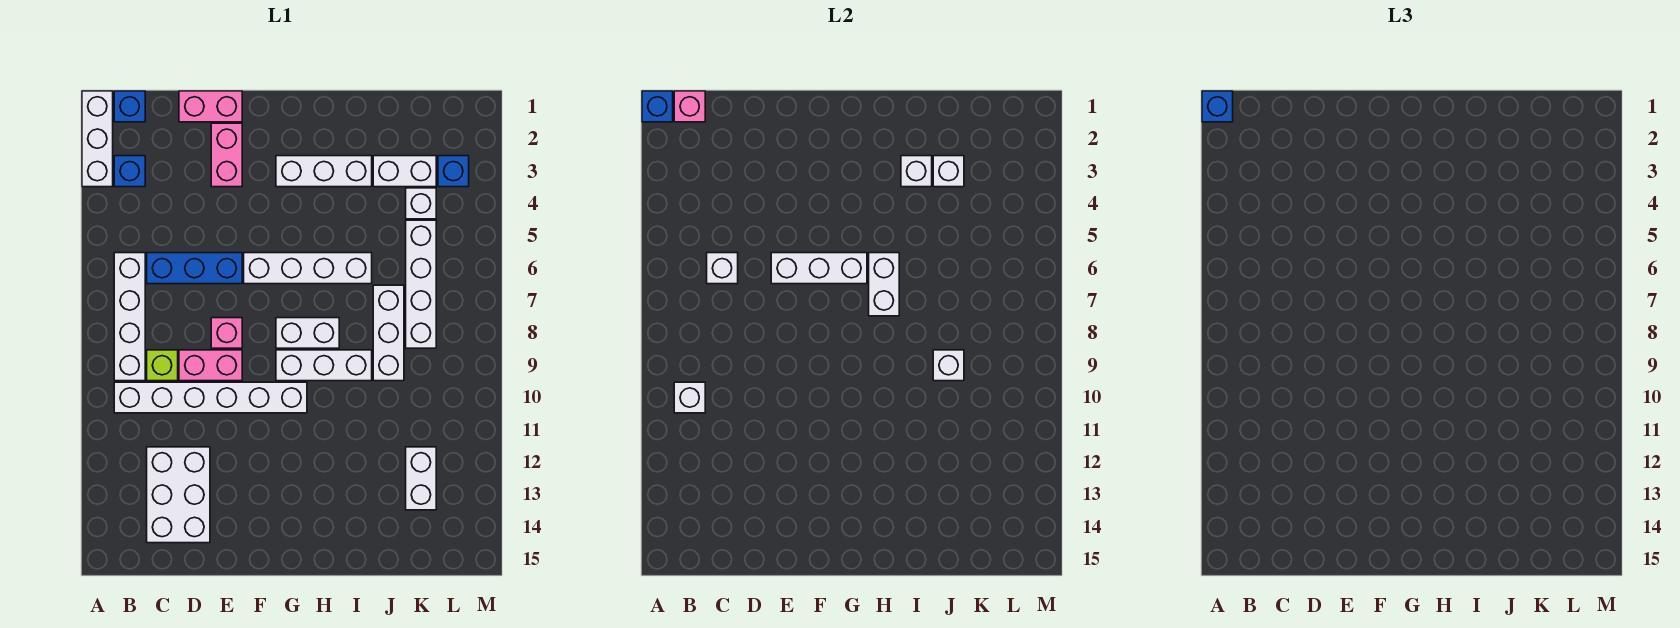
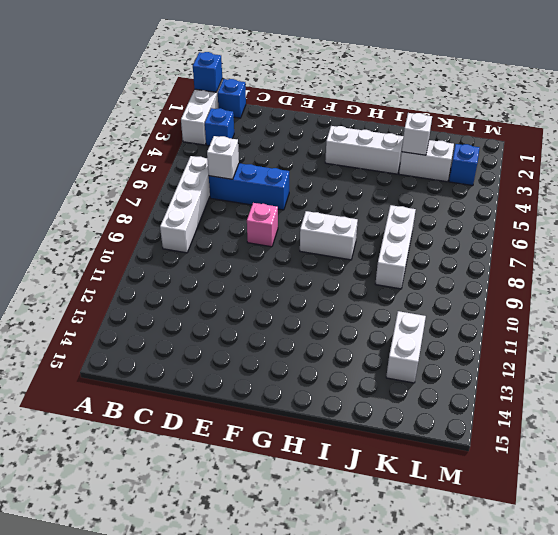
none -> white brick B10:G10 level 1
none -> lime brick C9 level 1
none -> white brick C12:D14 level 1
none -> pink brick D1:E1 level 1

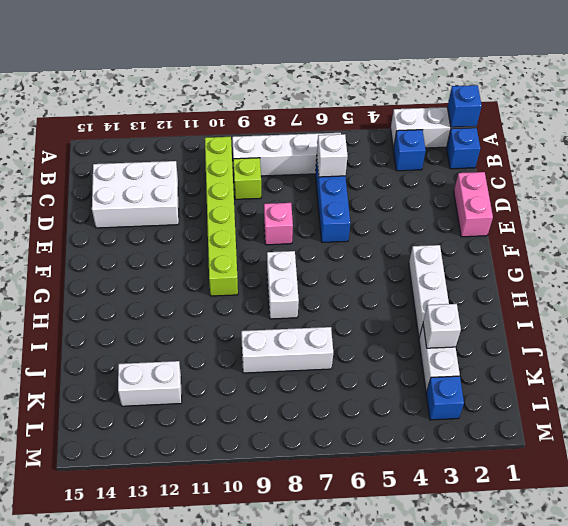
lime brick B10:G10 level 1 -> white brick B10:G10 level 1
none -> pink brick D9:E9 level 1
none -> pink brick E2:E3 level 1
none -> white brick F6:I6 level 1
none -> white brick G9:I9 level 1

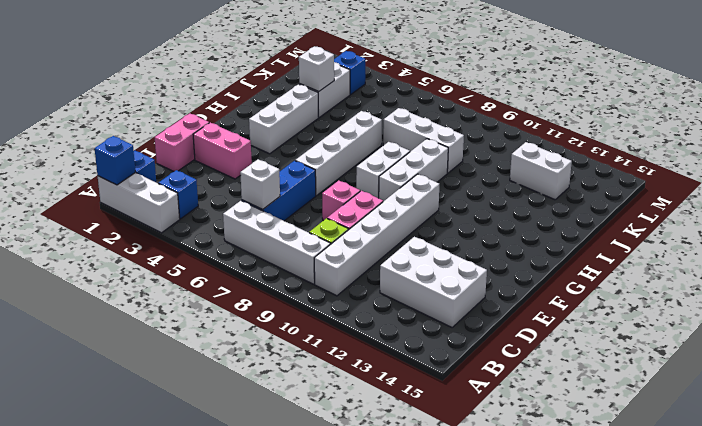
none -> white brick K4 level 1
none -> white brick K5:K8 level 1
none -> pink brick B1 level 2
none -> white brick B10 level 2

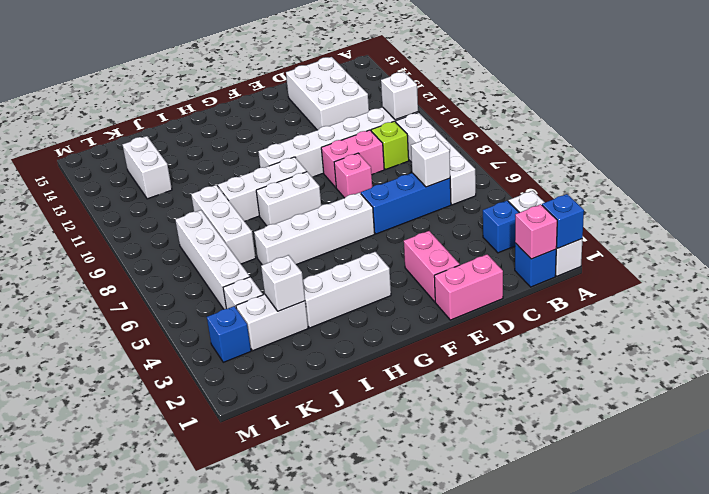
none -> white brick E6:G6 level 2
none -> white brick H6:H7 level 2
none -> white brick I3 level 2
none -> white brick J9 level 2

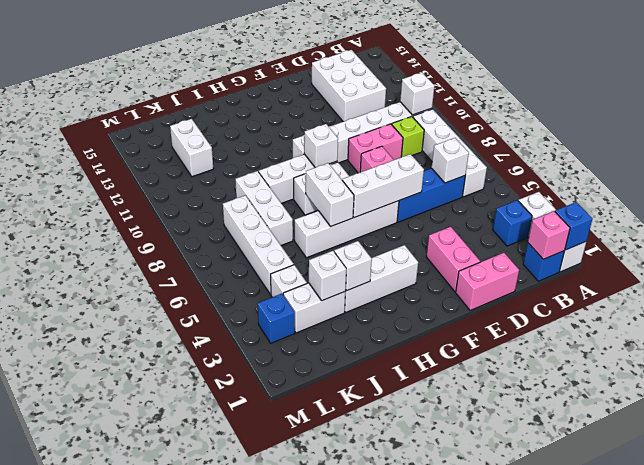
white brick G9 level 2 -> white brick J9 level 2
none -> blue brick A1 level 3

